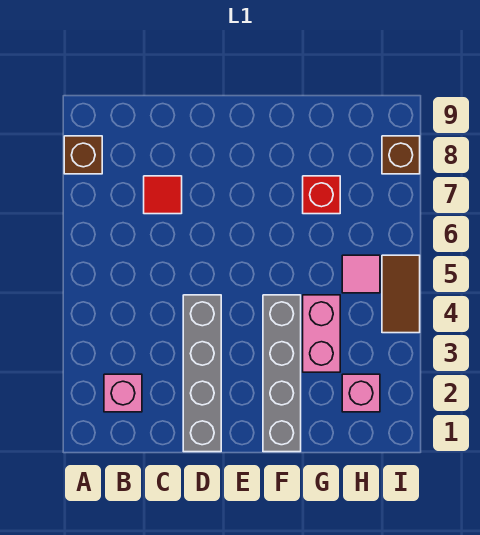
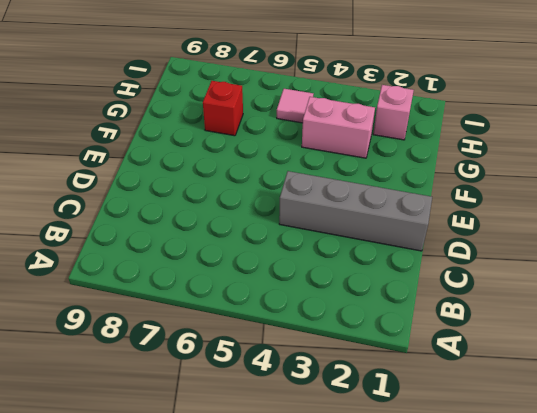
none -> brown brick A8 level 1
none -> pink brick B2 level 1

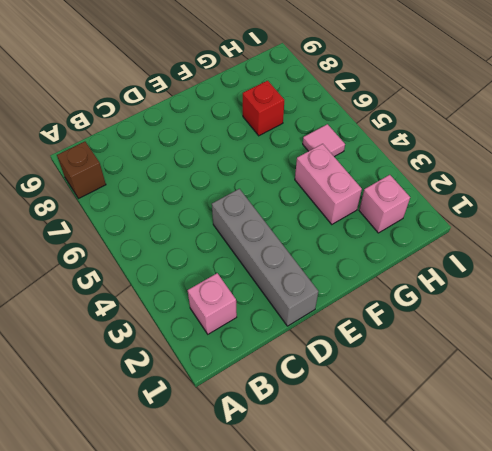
none -> red tile C7 level 1
none -> grey brick F1:F4 level 1

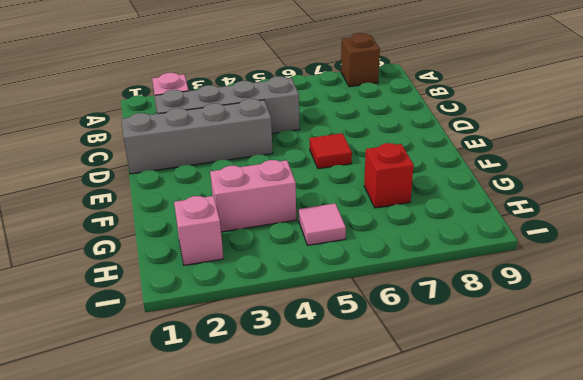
grey brick C2:C5 level 1 -> grey brick F1:F4 level 1
red tile E6 level 1 -> red tile C7 level 1
none -> brown tile I4:I5 level 1
none -> brown brick I8 level 1

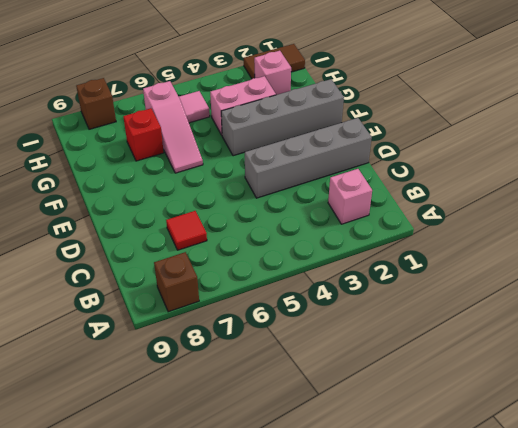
pink slope F6:H6 level 1 top H -> none
brown tile I1:I2 level 1 -> brown tile I4:I5 level 1

